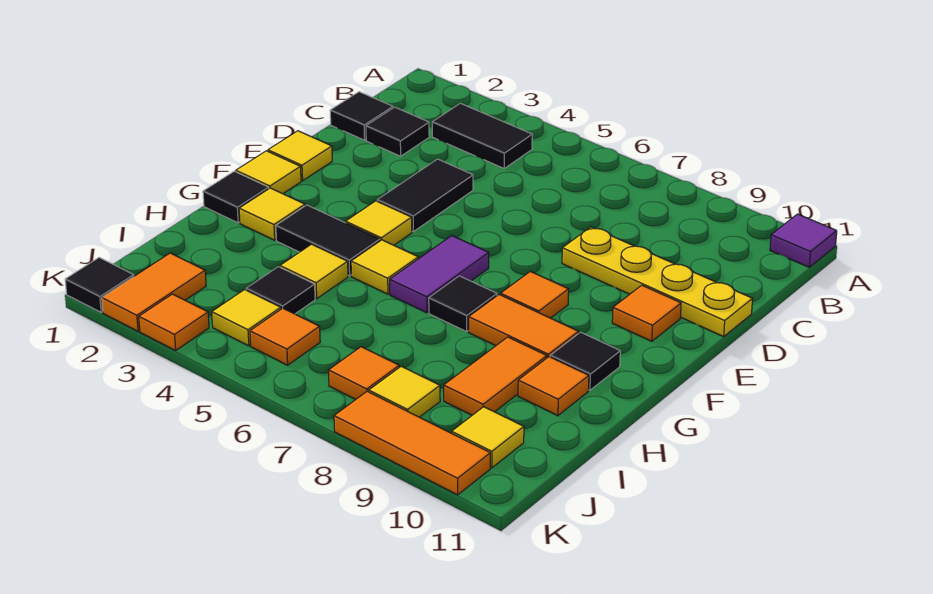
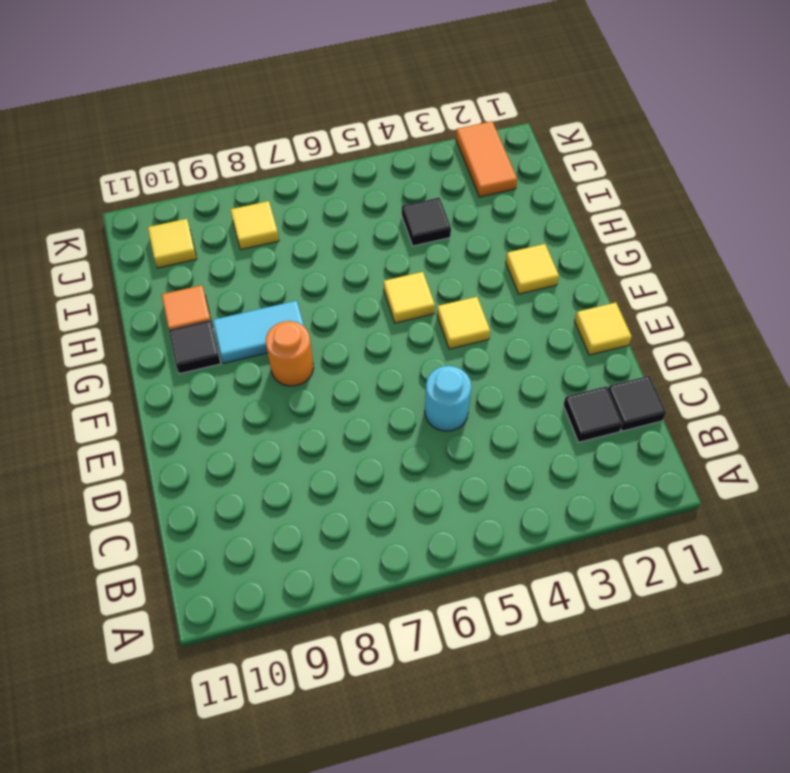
cyan round brick D5 level 1 -> none
orange round brick F8 level 1 -> orange tile F8 level 1
cyan tile G8:G9 level 1 -> orange tile G8:G9 level 1
none -> purple tile A11 level 1
none -> black tile B3:B4 level 1
none -> black tile D4:E4 level 1
none -> yellow plate D8:D11 level 1

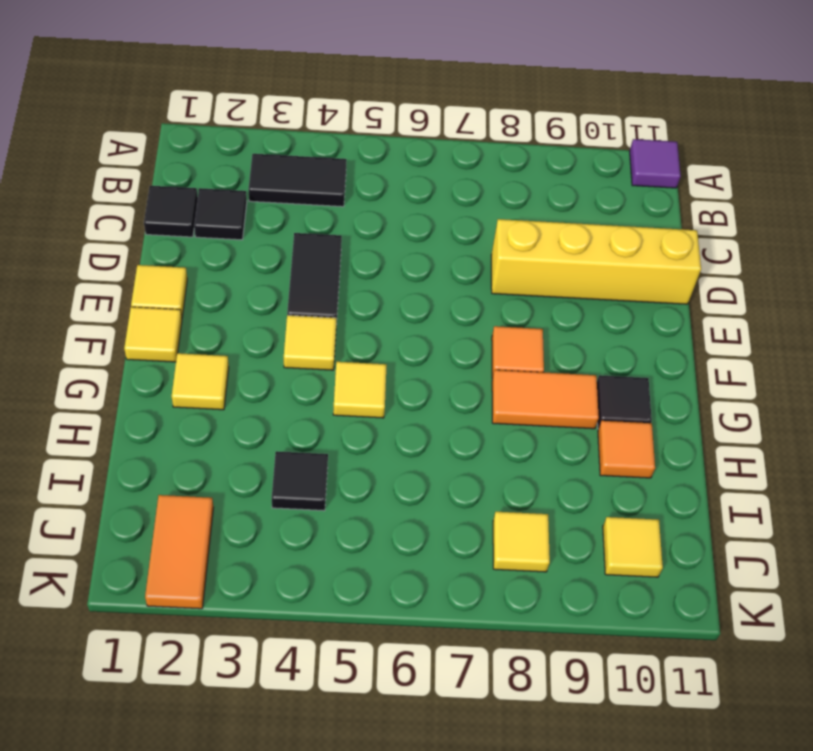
yellow brick D8:D11 level 1 -> yellow plate D8:D11 level 1
none -> orange tile E10 level 1
none -> purple tile F6:G6 level 1
none -> black tile G1 level 1
none -> black tile G3:G4 level 1

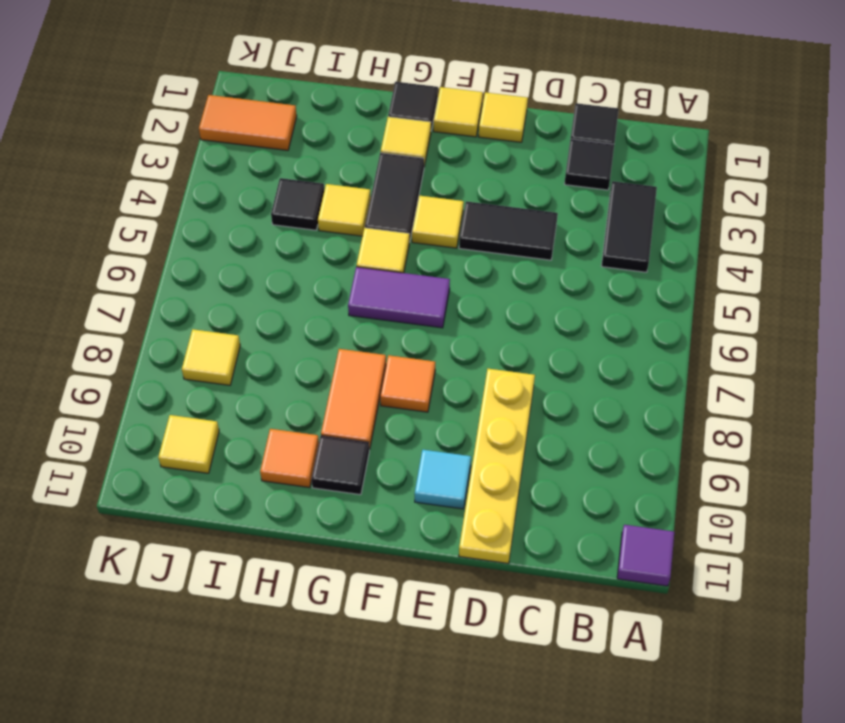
cyan tile E10 level 1 -> orange tile E10 level 1
none -> black tile G7 level 1
none -> orange tile H9:I9 level 1
none -> yellow tile J4 level 1
none -> orange tile J5 level 1

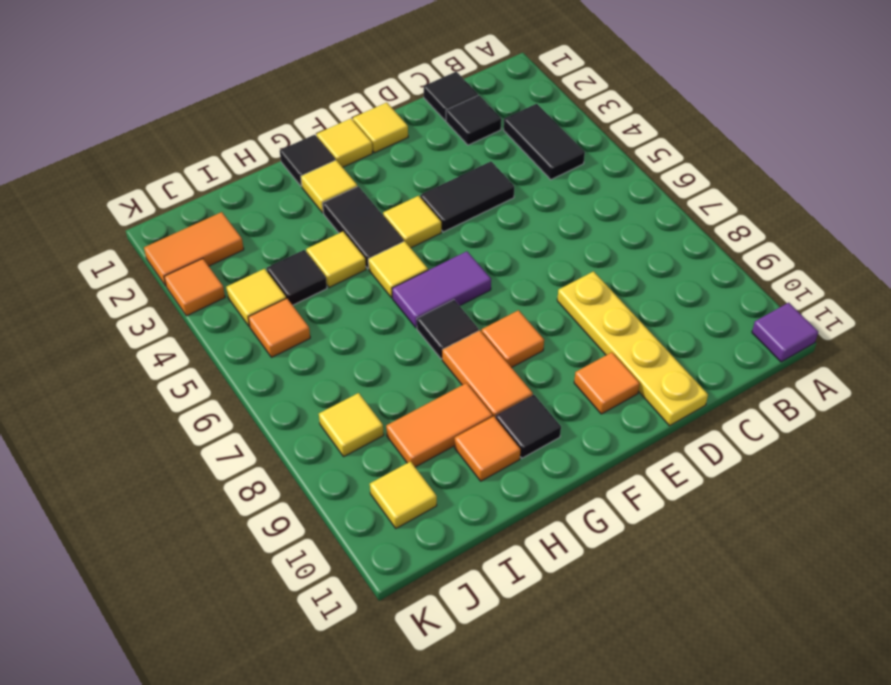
none -> orange tile J7 level 1
none -> black tile K1 level 1
none -> orange tile K8:K10 level 1

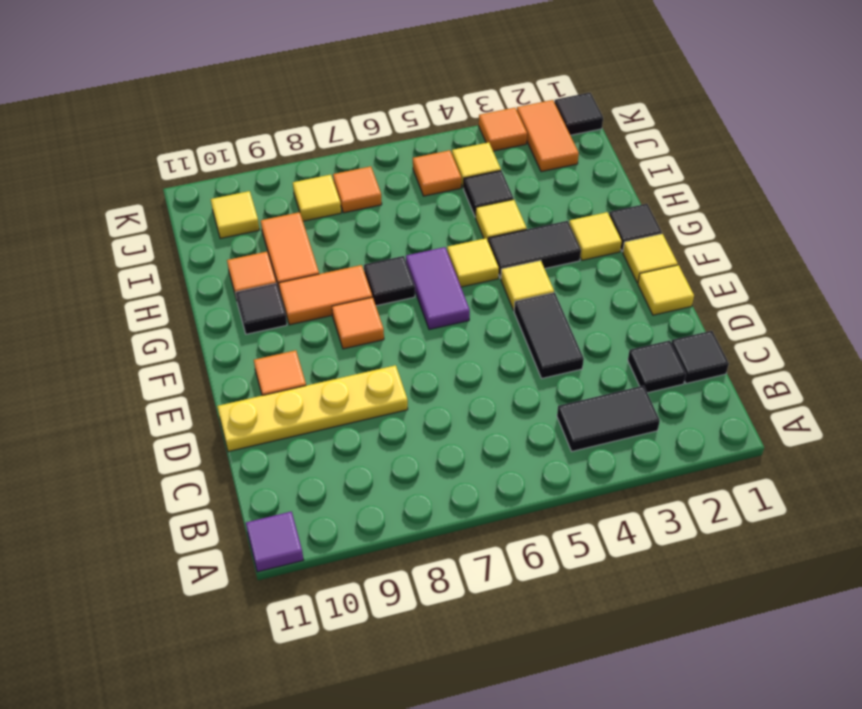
none -> orange tile K8:K10 level 1

